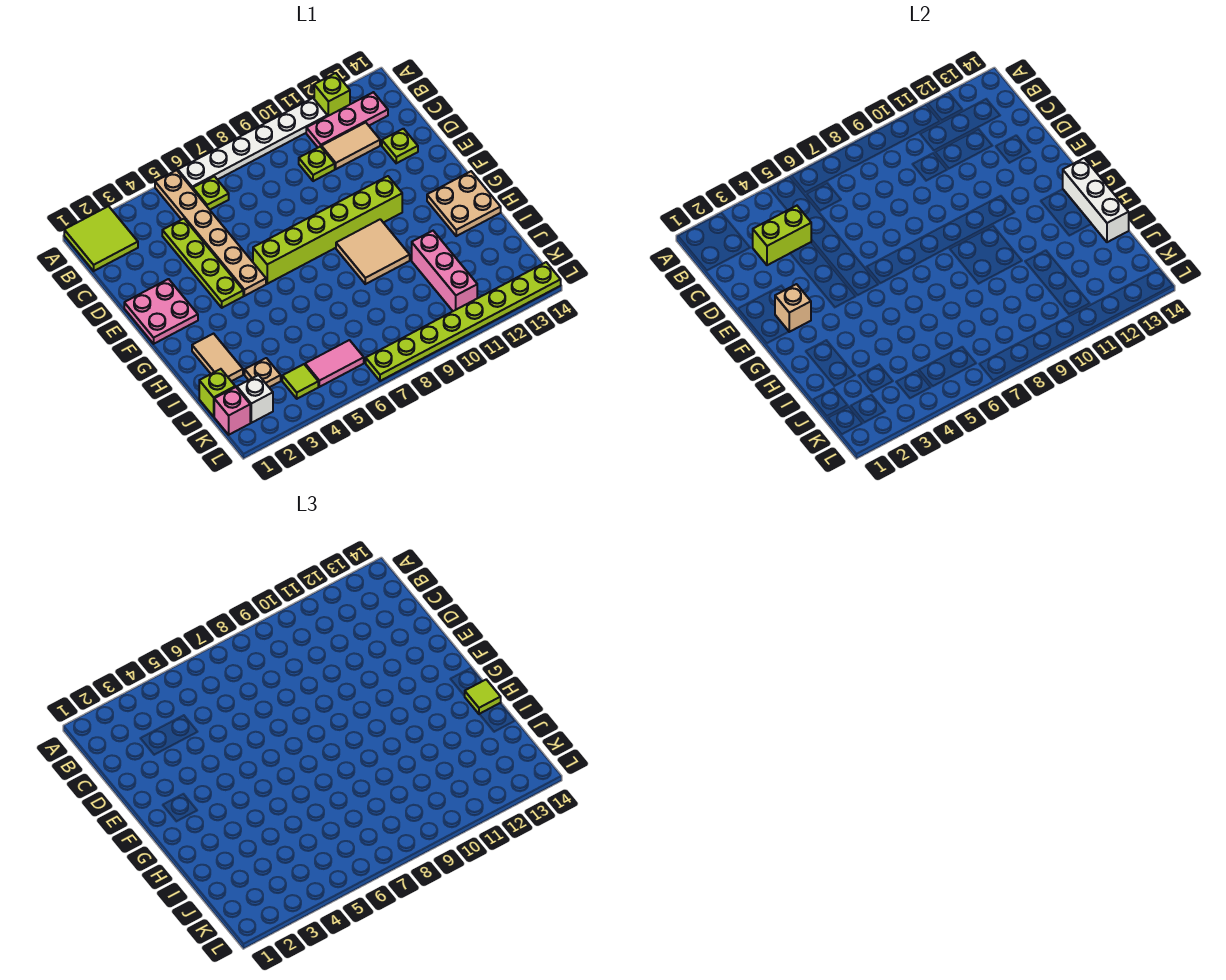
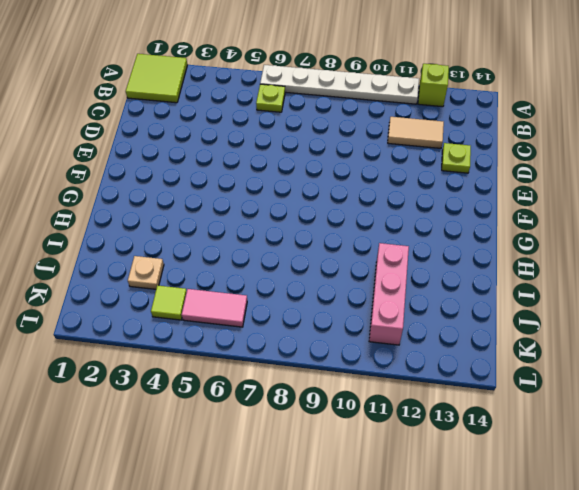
none -> tan plate A5:F5 level 1
none -> pink plate B11:B13 level 1
none -> lime plate C4:F4 level 1

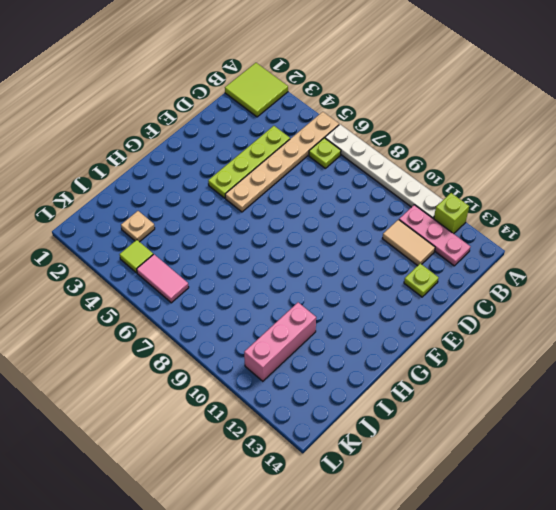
none -> lime plate C10 level 1
none -> pink plate E1:F2 level 1
none -> lime brick F6:F11 level 1

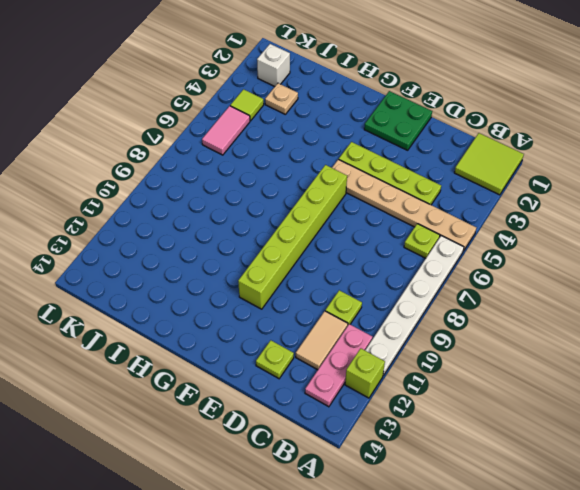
green plate E1:F2 level 1 -> pink plate E1:F2 level 1
none -> tan tile G9:H10 level 1
none -> tan plate G13:H14 level 1
none -> tan tile H2:I2 level 1

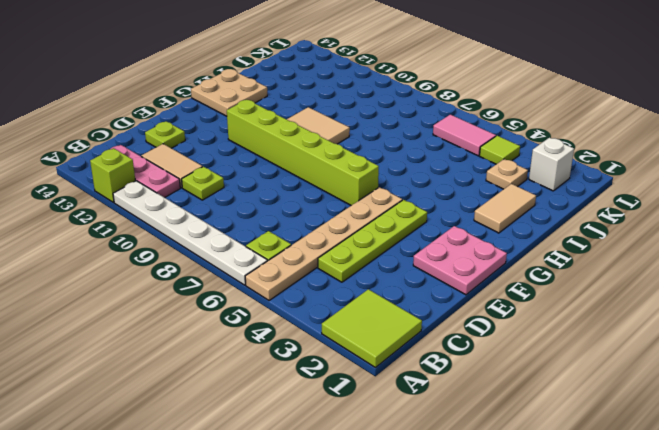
none -> pink brick I11:K11 level 1
none -> lime brick J1 level 1
none -> pink brick K1 level 1

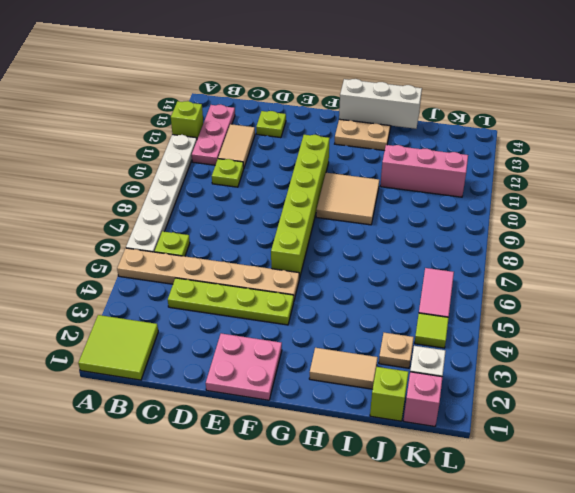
none -> lime plate L7:L14 level 1
none -> lime brick C3:C4 level 2
none -> tan brick F2 level 2

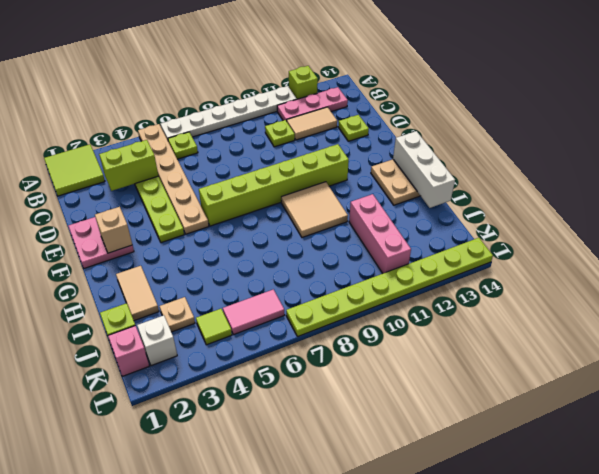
none -> lime tile H14 level 3

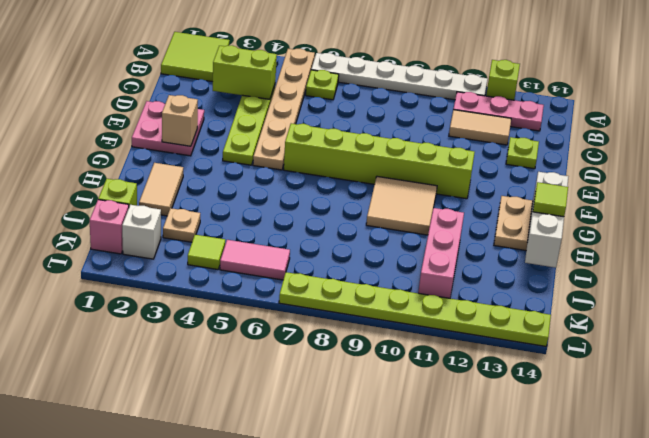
none -> lime plate C10 level 1

